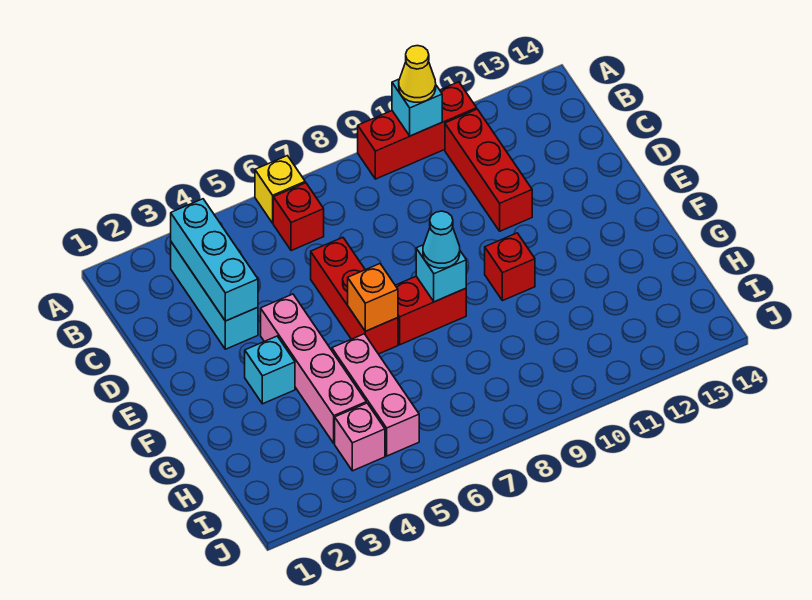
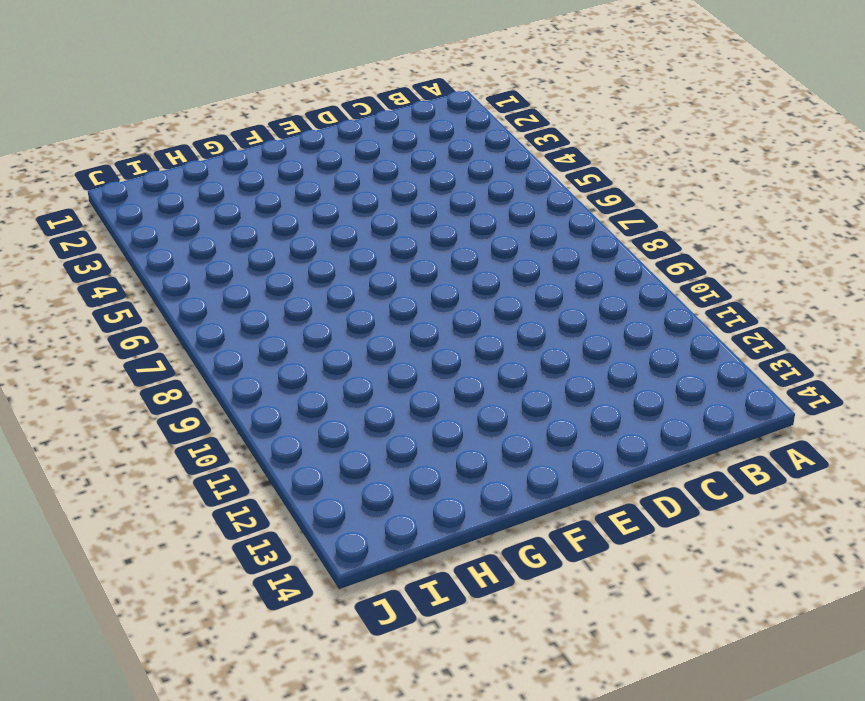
none -> yellow brick A6 level 1
none -> red brick A9:A11 level 1
none -> cyan brick B3:D3 level 1

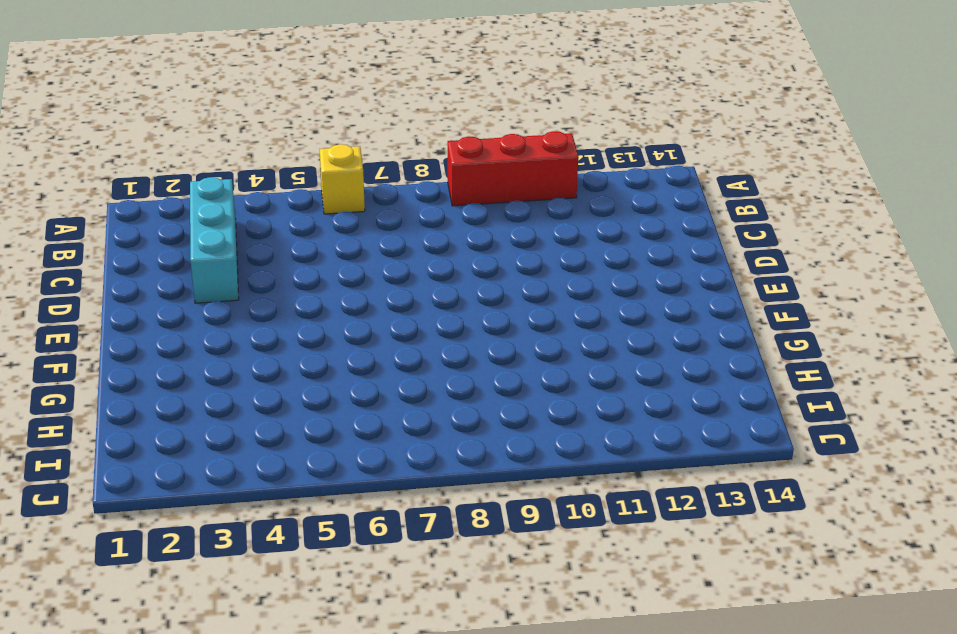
none -> red brick B6 level 1
none -> red brick B11:D11 level 1
none -> red brick D6:F6 level 1

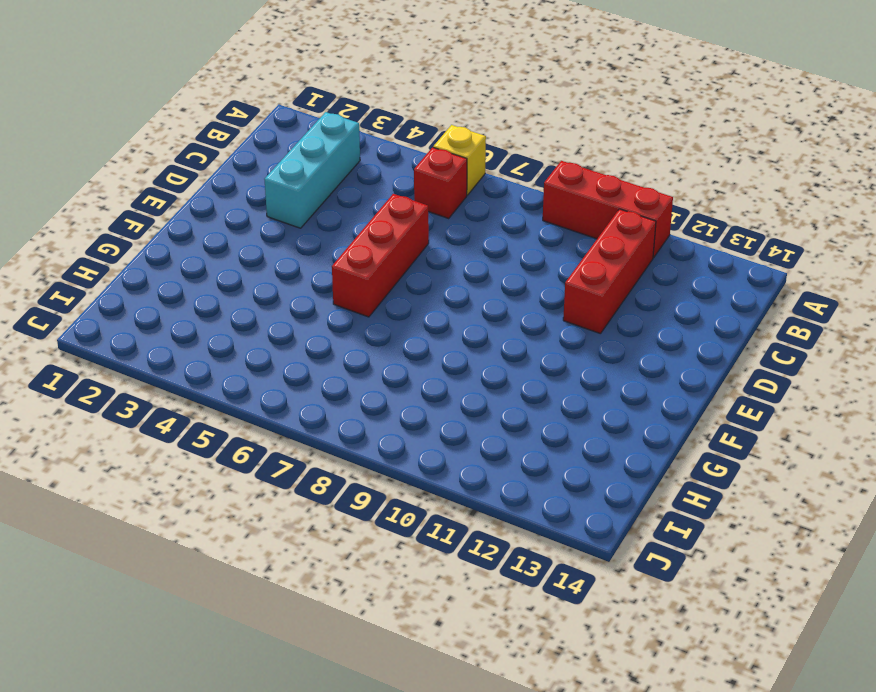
none -> pink brick E4:H4 level 1
none -> cyan brick F3 level 1
none -> red brick F7:F8 level 1

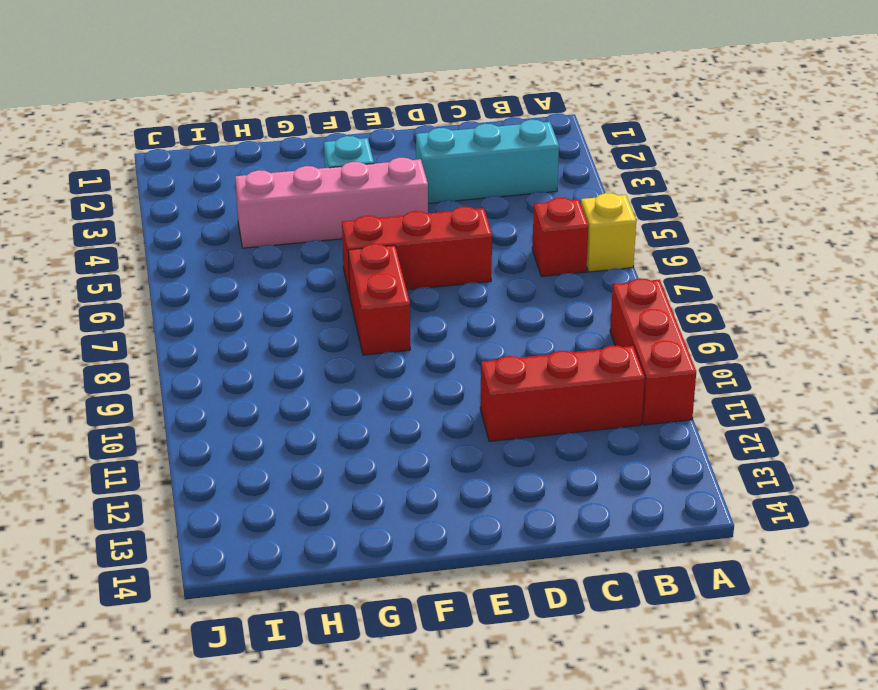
none -> red brick F10 level 1
none -> pink brick G5:I5 level 1
none -> pink brick I4 level 1

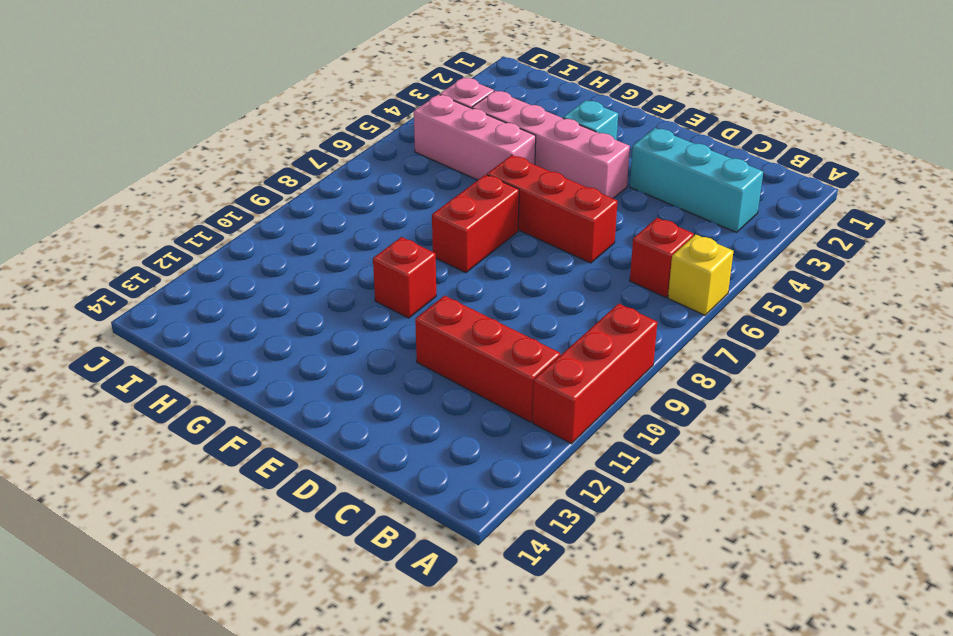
none -> cyan brick A10 level 2
none -> cyan brick B3:D3 level 2
none -> orange brick F6 level 2

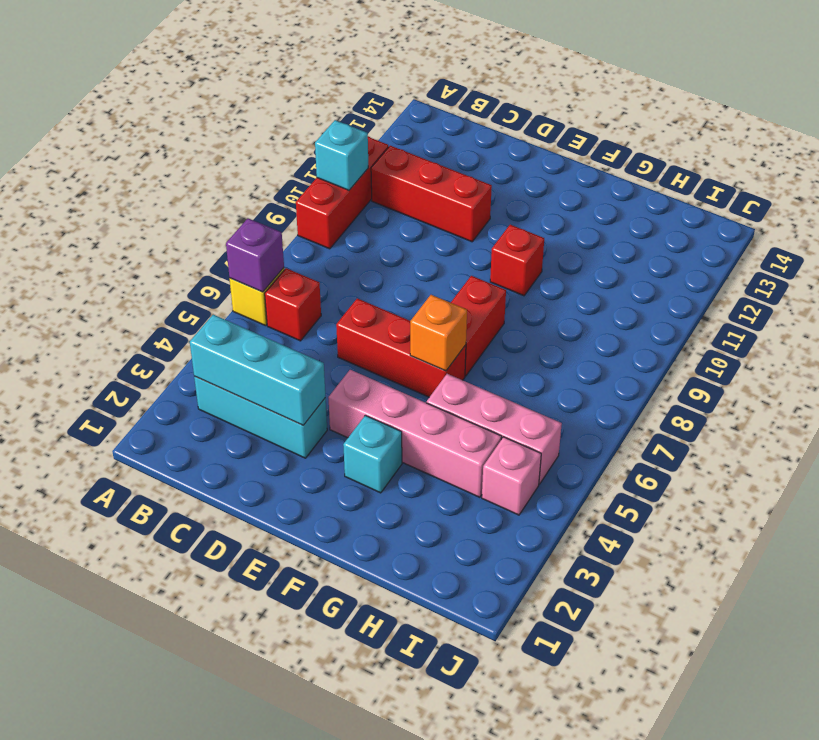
purple brick A6 level 2 -> none
none -> cyan brick F8 level 2
none -> yellow cone A10 level 3
none -> cyan cone F8 level 3

